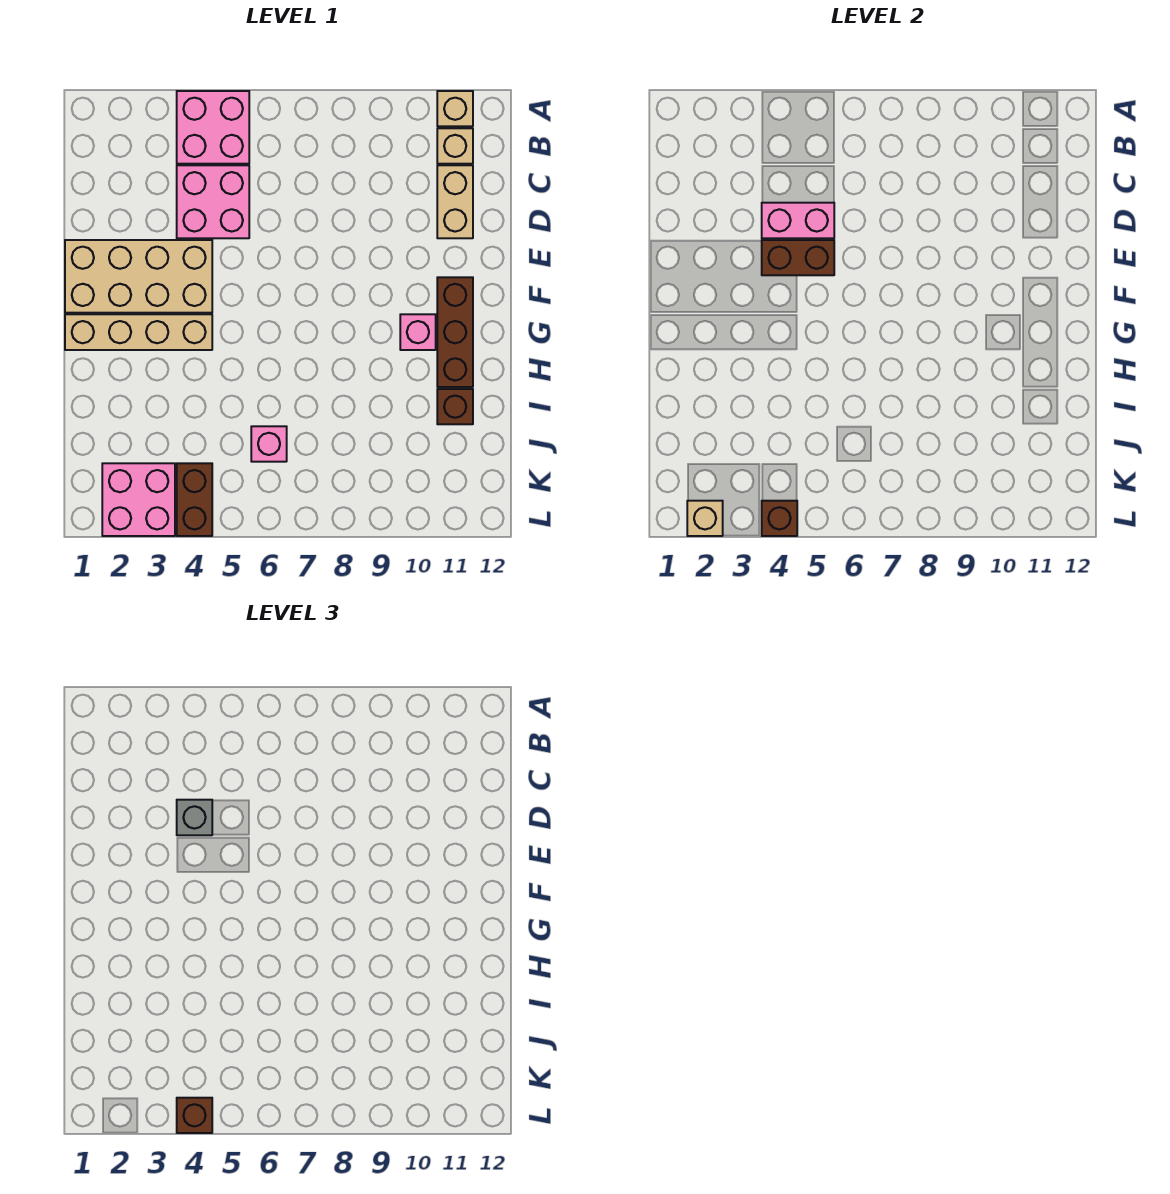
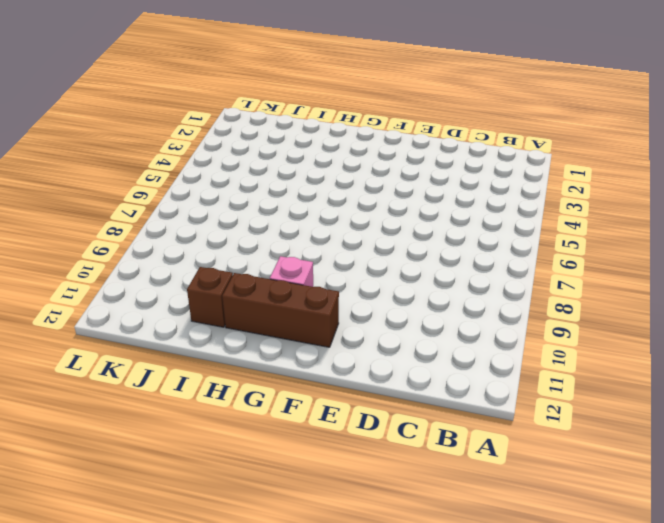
none -> pink brick A4:B5 level 1
none -> tan brick A11 level 1
none -> tan brick B11 level 1

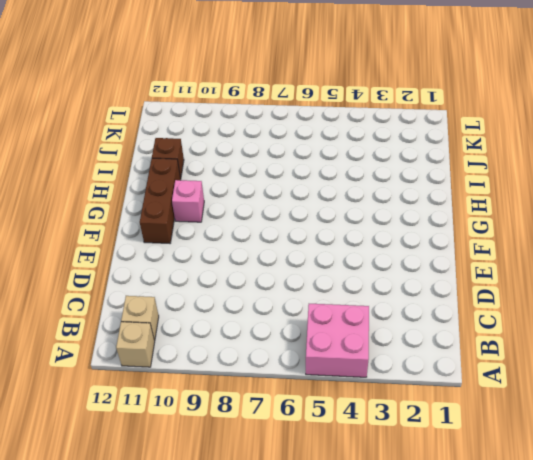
none -> pink brick C4:D5 level 1
none -> tan brick C11:D11 level 1
none -> tan brick E1:F4 level 1

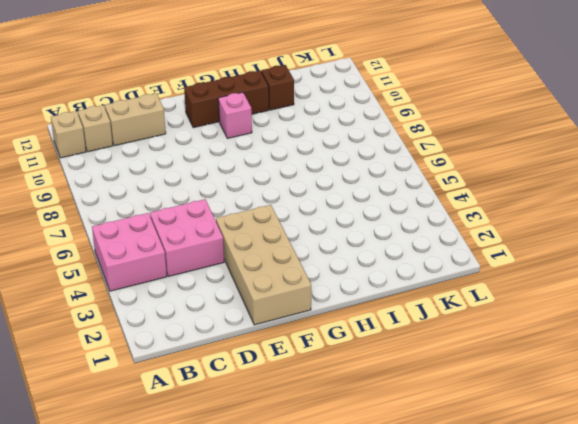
none -> tan brick G1:G4 level 1
none -> pink brick J6 level 1
none -> pink brick K2:L3 level 1

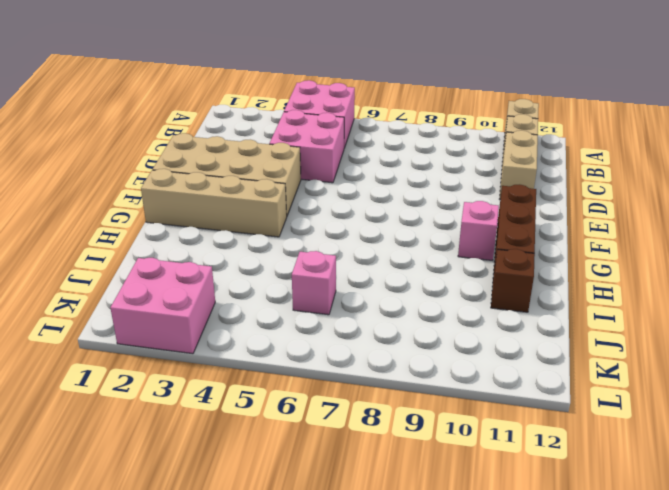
none -> brown brick K4:L4 level 1
none -> pink brick D4:D5 level 2
none -> brown brick E4:E5 level 2

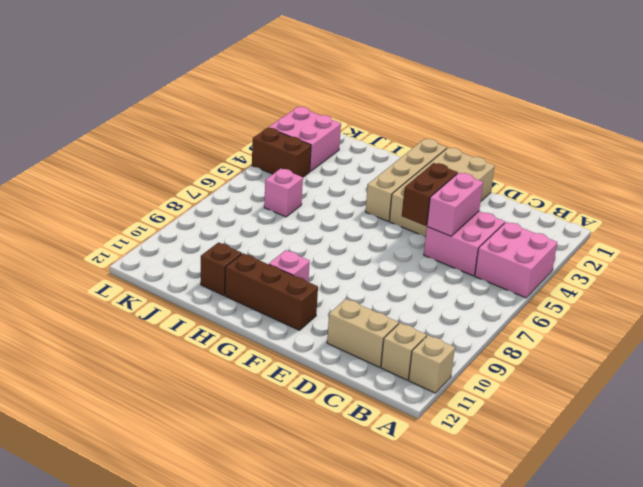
none -> tan brick L2 level 2
none -> brown brick L4 level 2
none -> grey brick D4 level 3

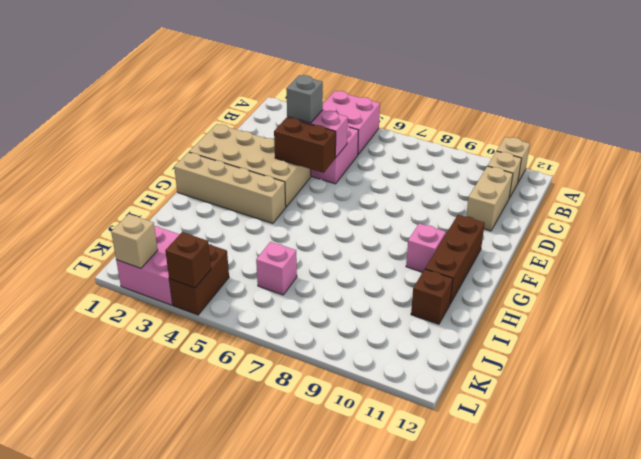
none -> brown brick L4 level 3

